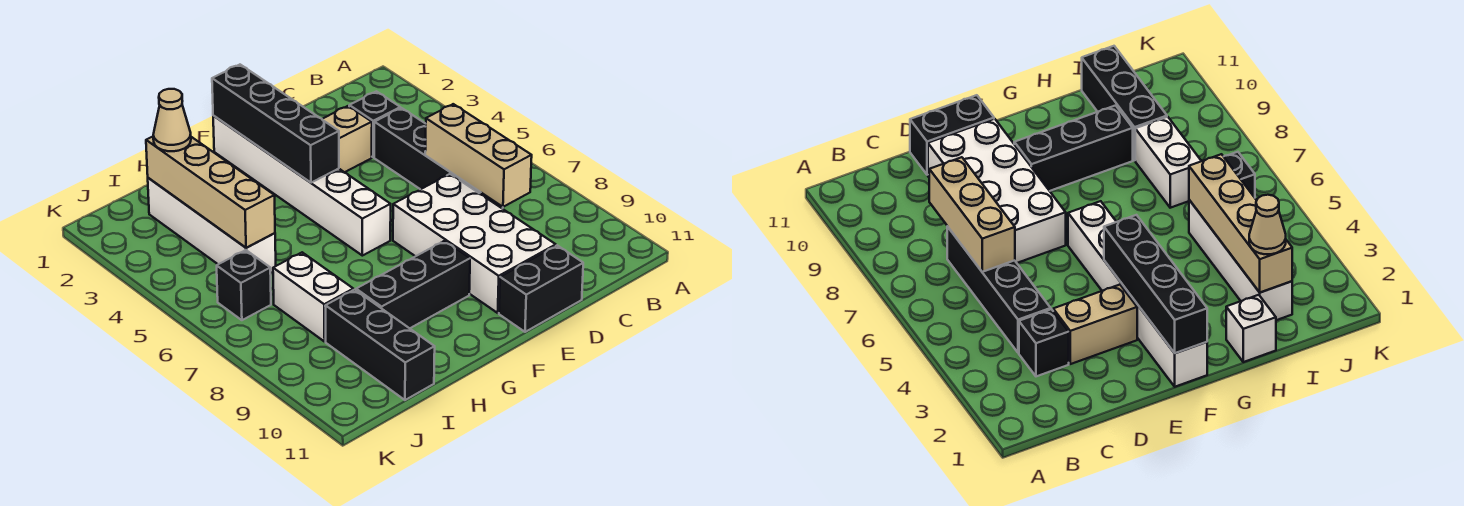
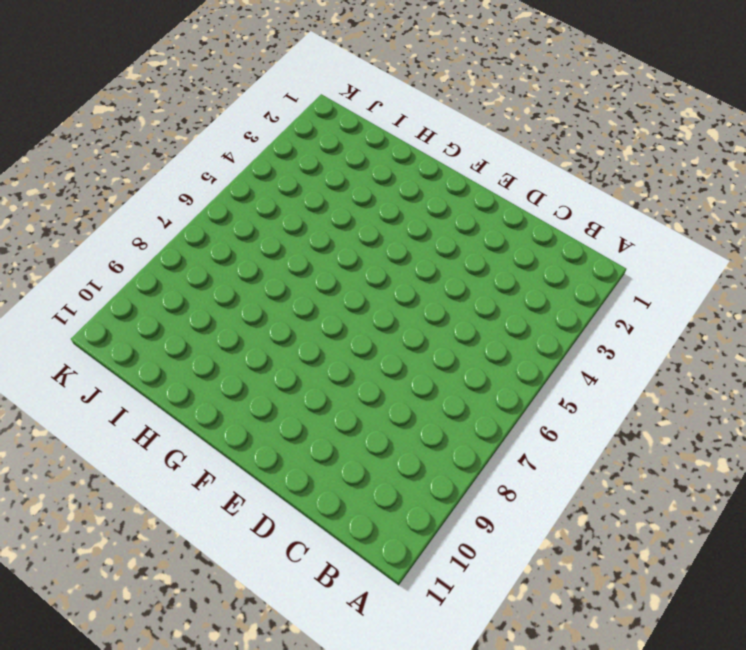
none -> black brick C3 level 1
none -> black brick C4:C7 level 1
none -> tan brick D3:E3 level 1

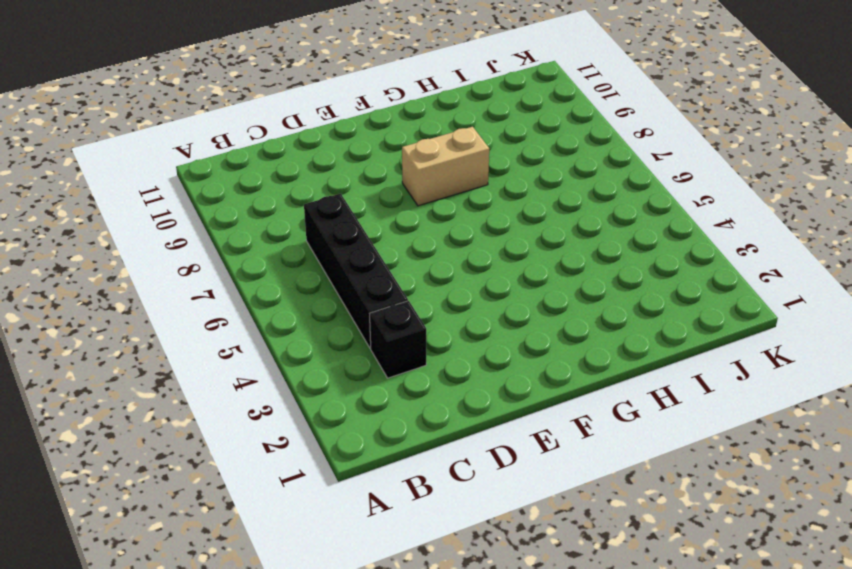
tan brick F8:G8 level 1 -> tan brick D3:E3 level 1
none -> white brick D7:E10 level 1
none -> black brick D11:E11 level 1
none -> white brick F1:F6 level 1

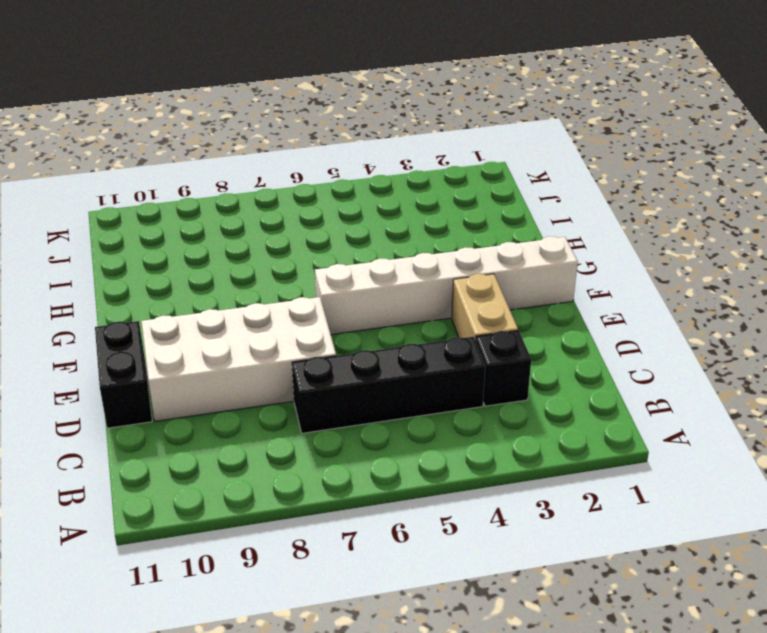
none -> black brick F9:H9 level 1
none -> white brick H1 level 1
none -> white brick I2:I5 level 1

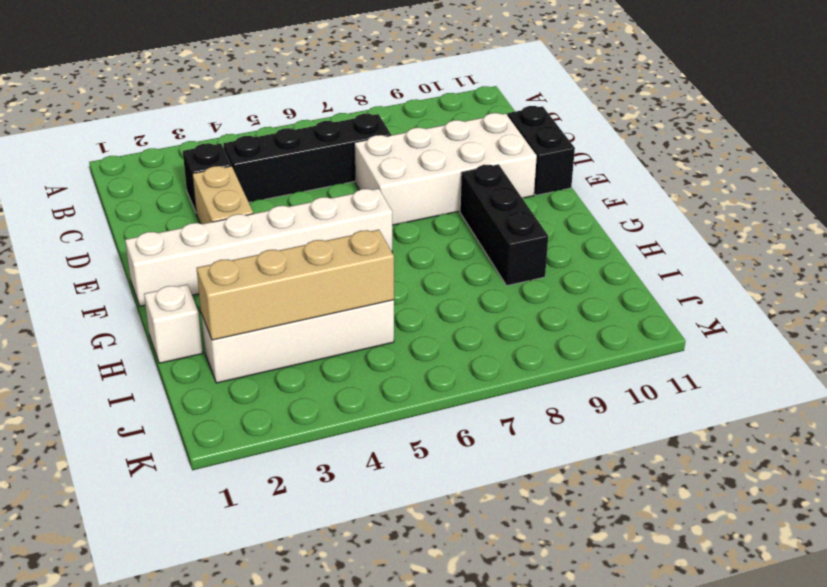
none -> white brick I7:I8 level 1
none -> black brick I9:I11 level 1
none -> black brick J6 level 1

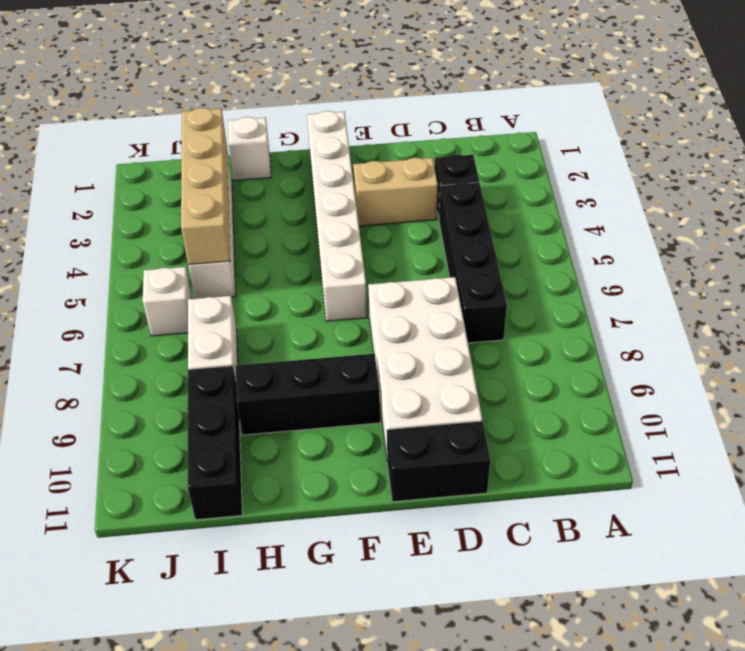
white brick J6 level 1 -> black brick J6 level 1
none -> tan brick C6:C8 level 2
none -> black brick F1:F4 level 2
none -> tan cone I2 level 3

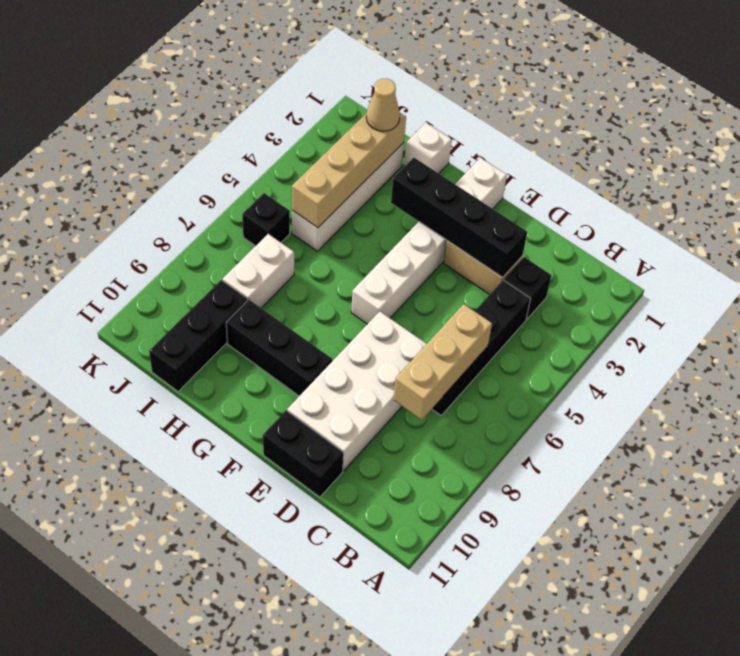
black brick D3:G3 level 2 -> black brick F1:F4 level 2

